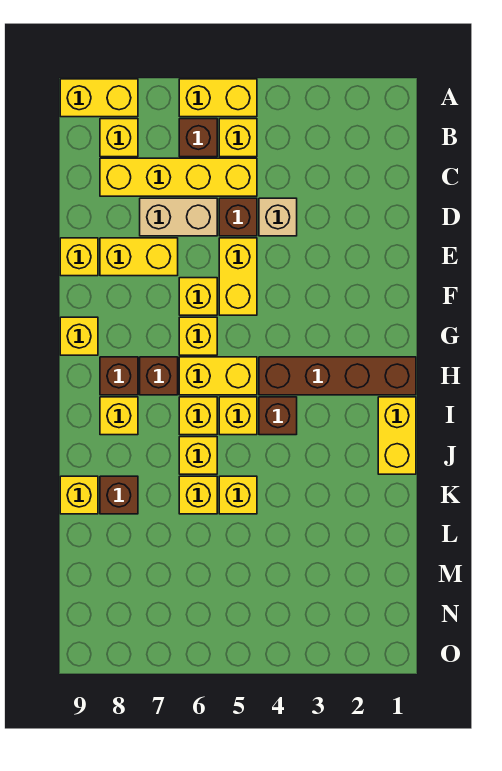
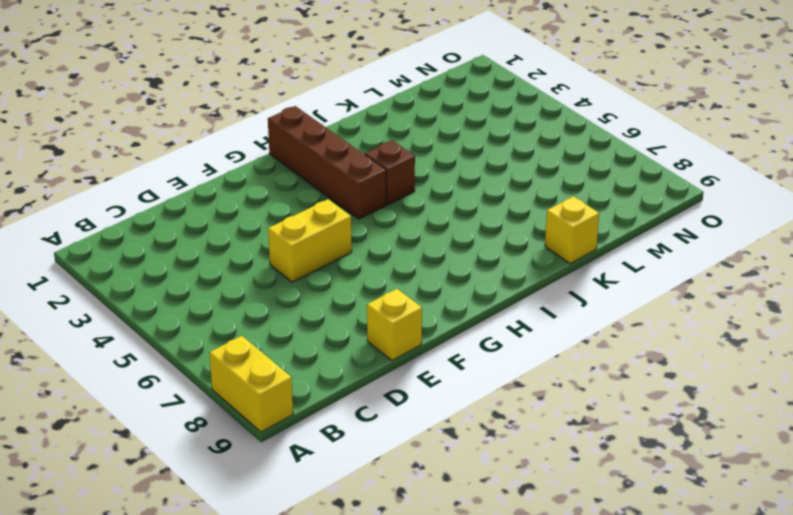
none -> yellow brick A5:A6 level 1
none -> yellow brick B5 level 1
none -> brown brick B6 level 1

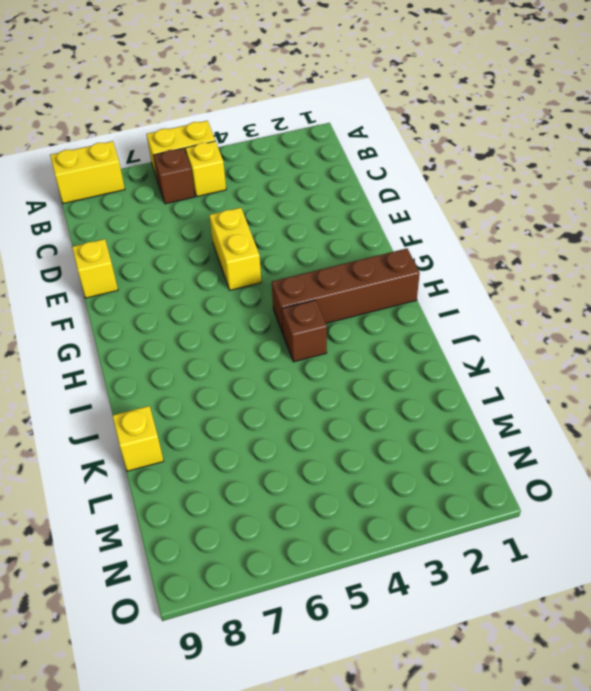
none -> yellow brick B8 level 1
none -> yellow brick C5:C8 level 1
none -> tan brick D4 level 1

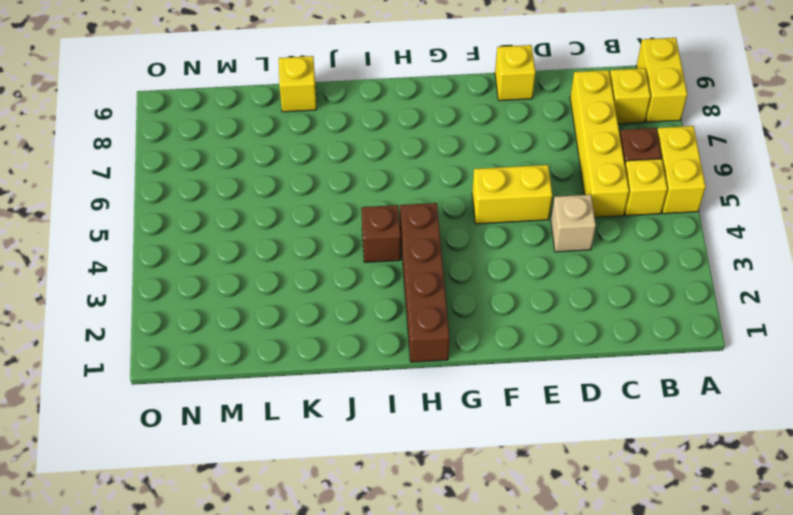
none -> brown brick D5 level 1
none -> tan brick D6:D7 level 1
none -> yellow brick E7:E8 level 1

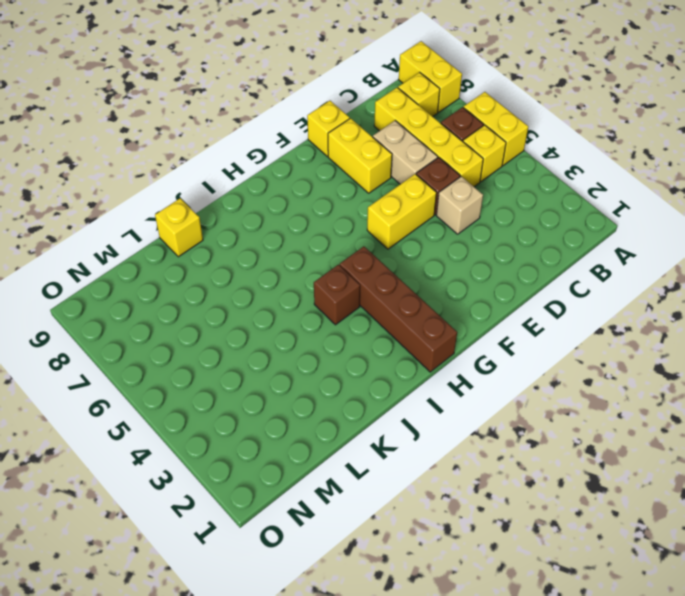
none -> yellow brick F6 level 1
none -> yellow brick G6 level 1
none -> yellow brick G9 level 1

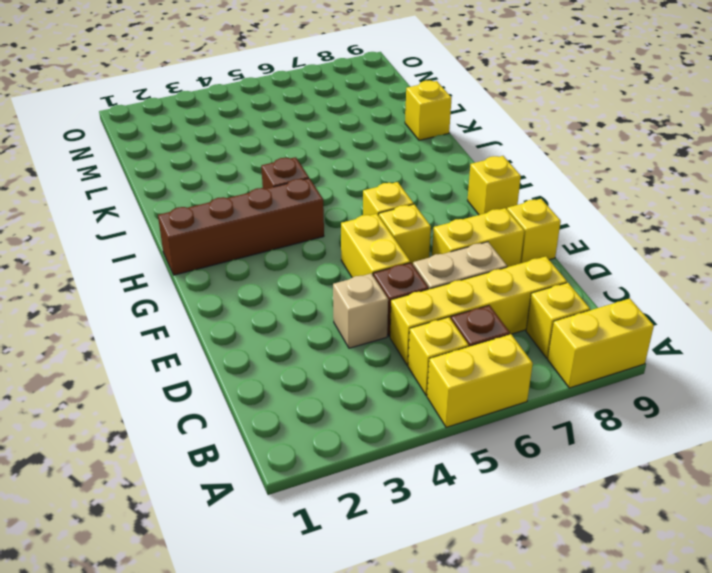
none -> yellow brick H5:H6 level 1
none -> brown brick H7 level 1
none -> brown brick H8 level 1

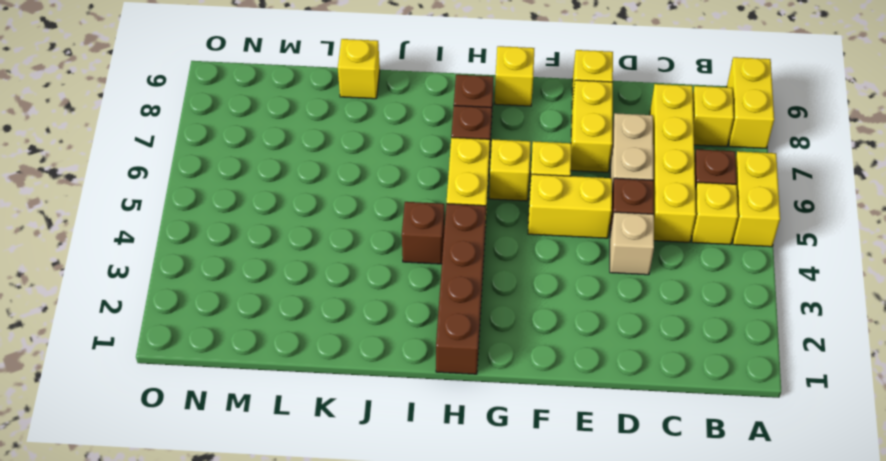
none -> yellow brick I1:J1 level 1
none -> yellow brick I5 level 1
none -> yellow brick I6 level 1

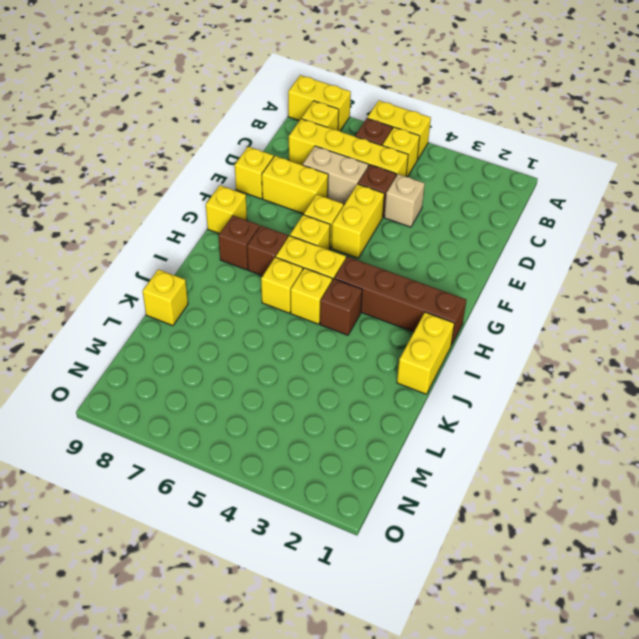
none -> yellow brick I8 level 1
none -> yellow brick J6 level 1
none -> yellow brick K5 level 1

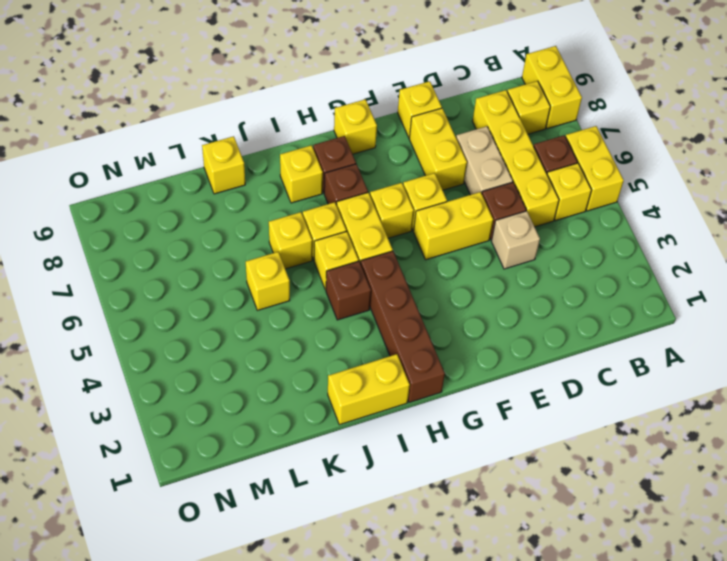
none -> yellow brick K6 level 1
none -> brown brick K8 level 1

